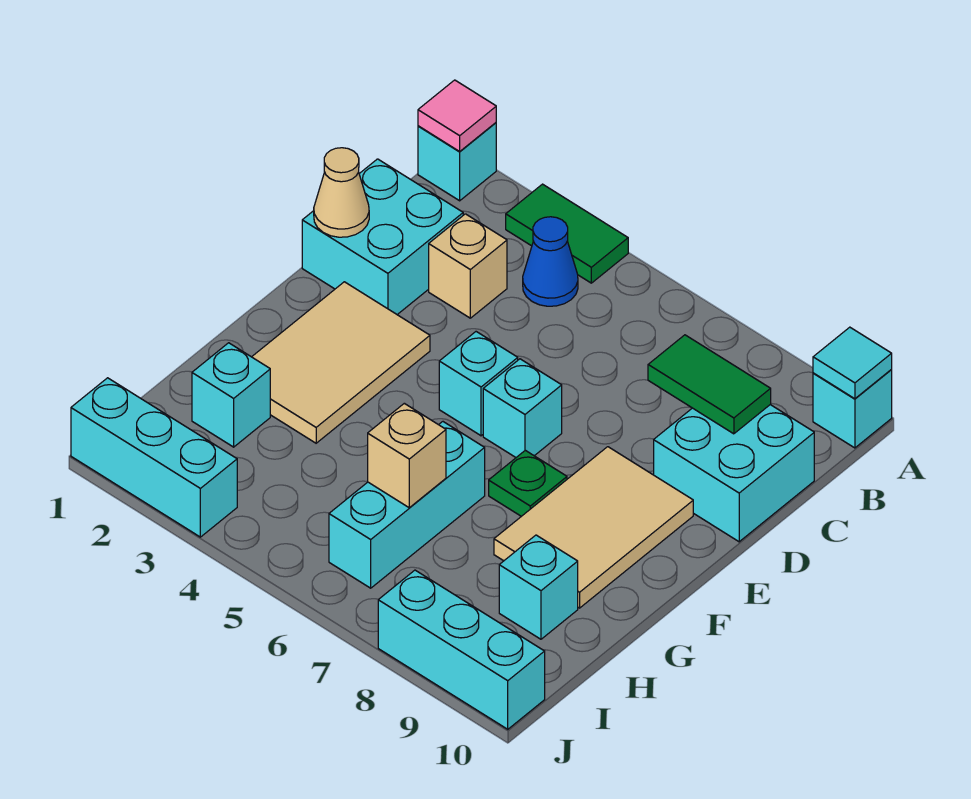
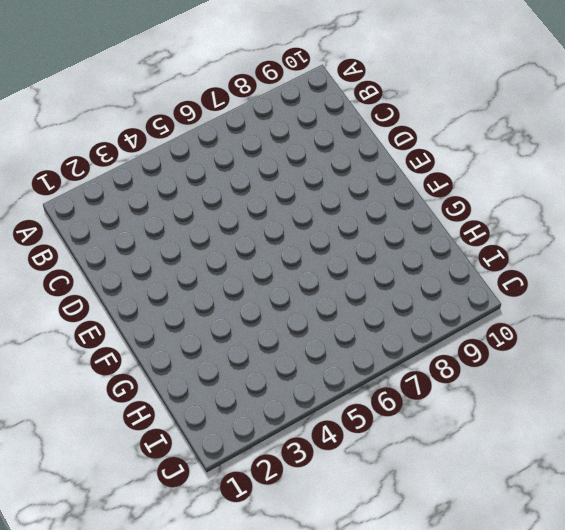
none -> cyan brick A1 level 1
none -> green tile A3:A4 level 1
none -> cyan brick A10 level 1

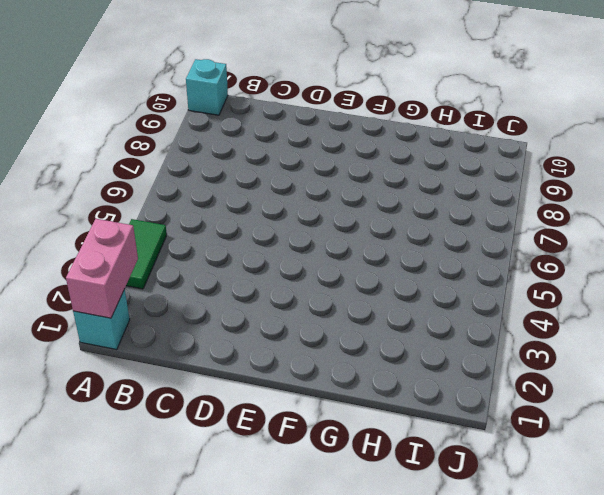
pink brick A1:A2 level 2 -> pink tile A1 level 2
none -> blue cone B4 level 1
none -> cyan brick C1:D2 level 1
none -> tan brick C3 level 1

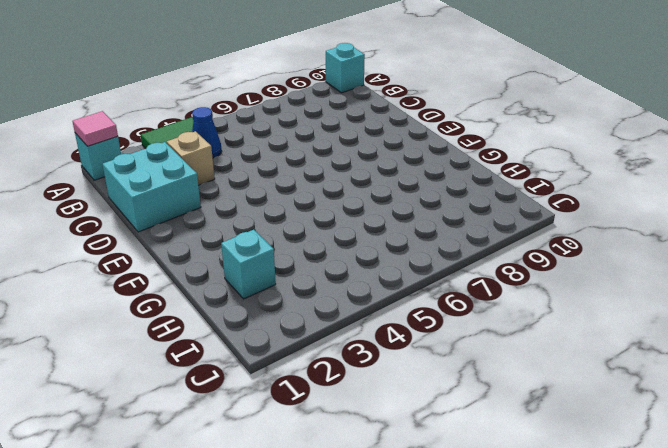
none -> cyan brick C9:D10 level 1
none -> tan tile E2:G3 level 1
none -> cyan brick E5 level 1

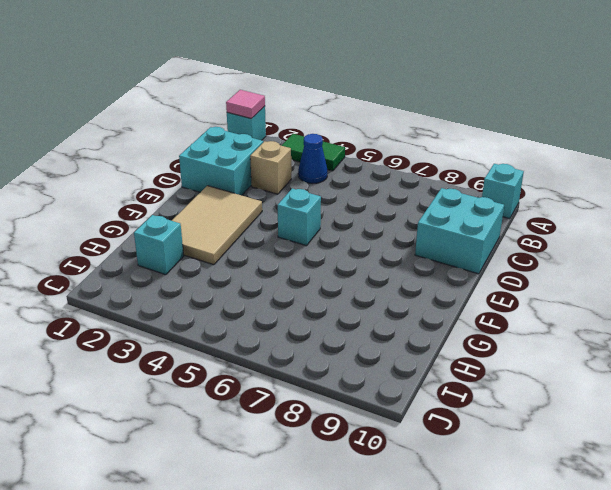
none -> cyan brick E6 level 1
none -> tan tile E8:G9 level 1
none -> green plate F7 level 1

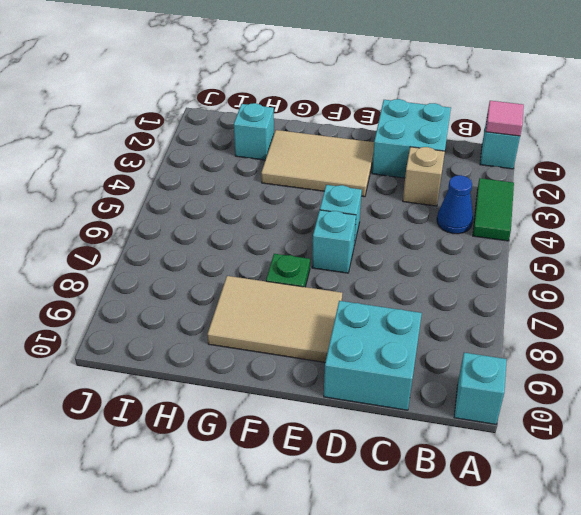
none -> cyan brick G6:I6 level 1
none -> cyan brick H9 level 1
none -> cyan brick J1:J3 level 1

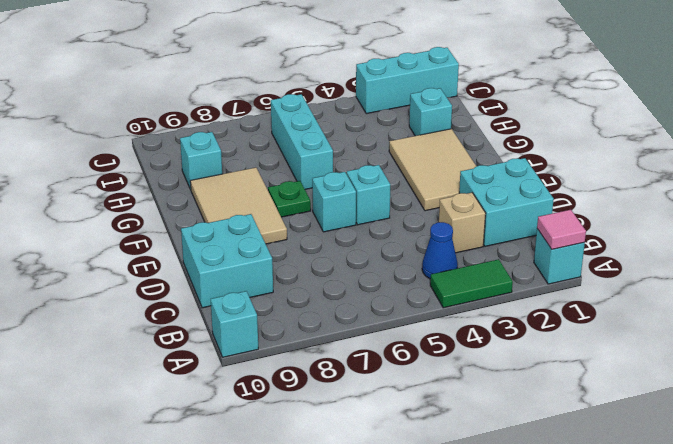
none -> cyan brick J8:J10 level 1
none -> cyan tile A10 level 2
none -> green tile C8:C9 level 2

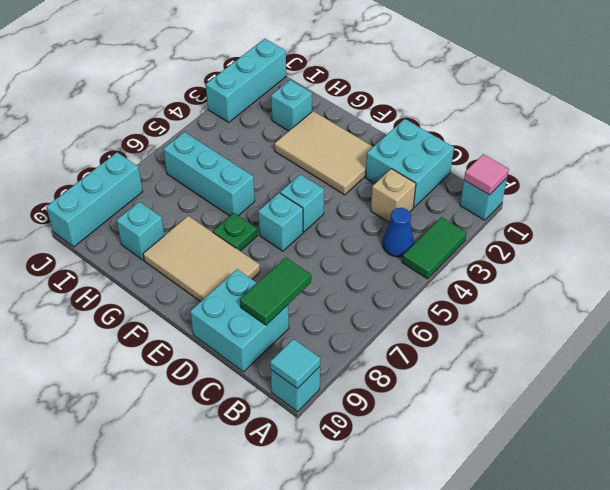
none -> tan cone D1 level 2
none -> tan brick H6 level 2

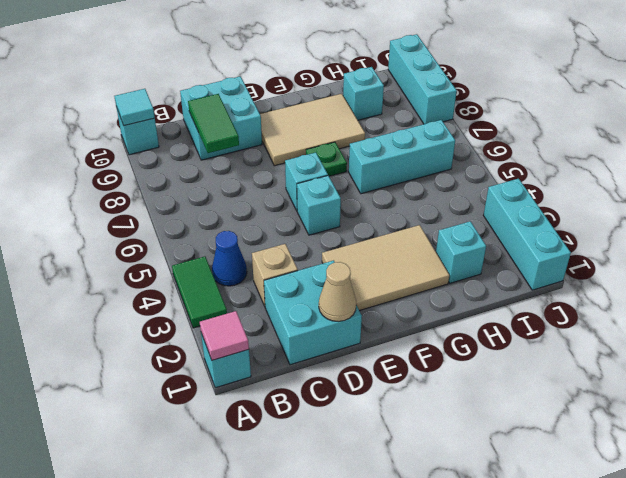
none -> tan brick H6 level 2

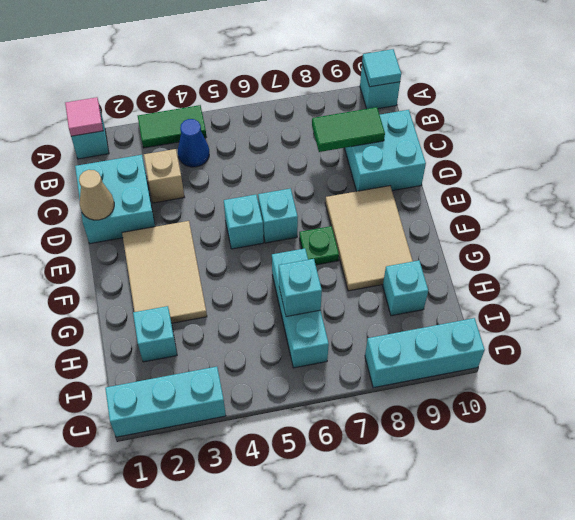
cyan brick H6 level 2 -> tan brick H6 level 2

